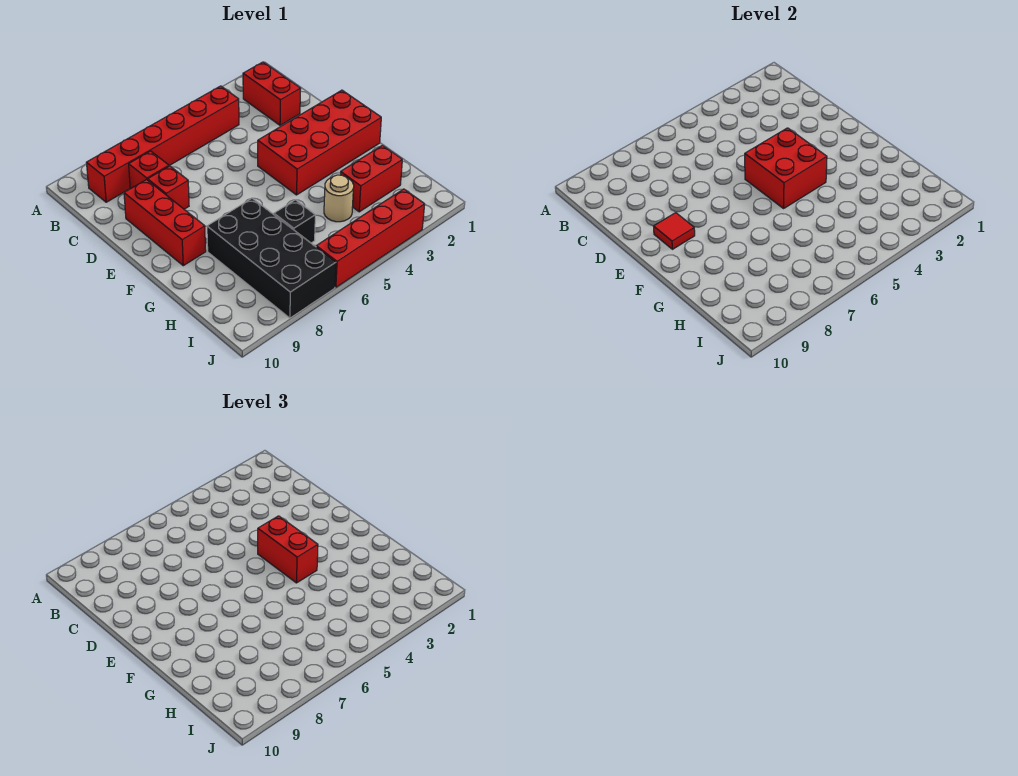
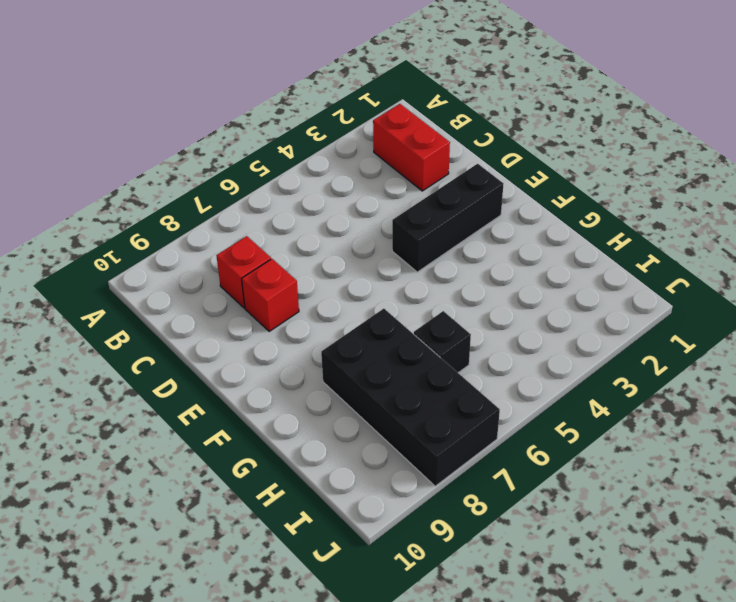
black brick E2:E4 level 1 -> red brick E1:F4 level 1
none -> red brick B4:B9 level 1
none -> red brick D9:F9 level 1
none -> red brick H2:H3 level 1

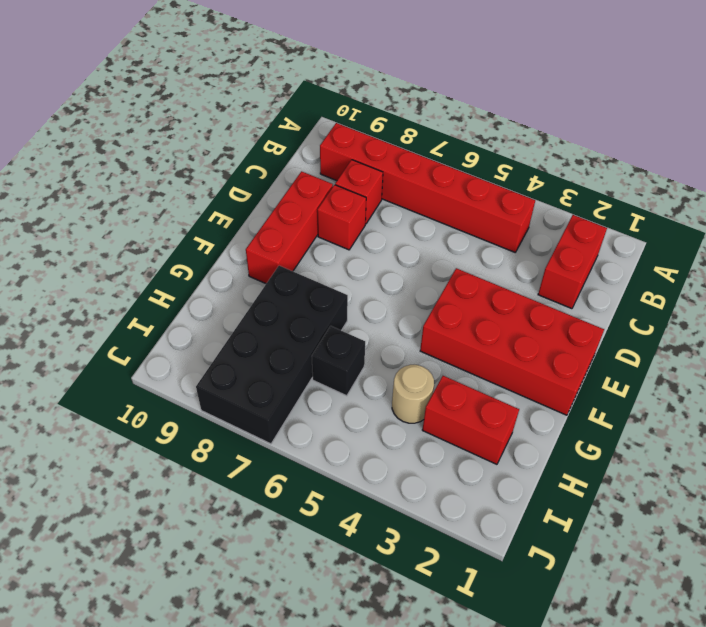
none -> red brick J3:J6 level 1
none -> red brick E4:F5 level 2
none -> red tile E9 level 2

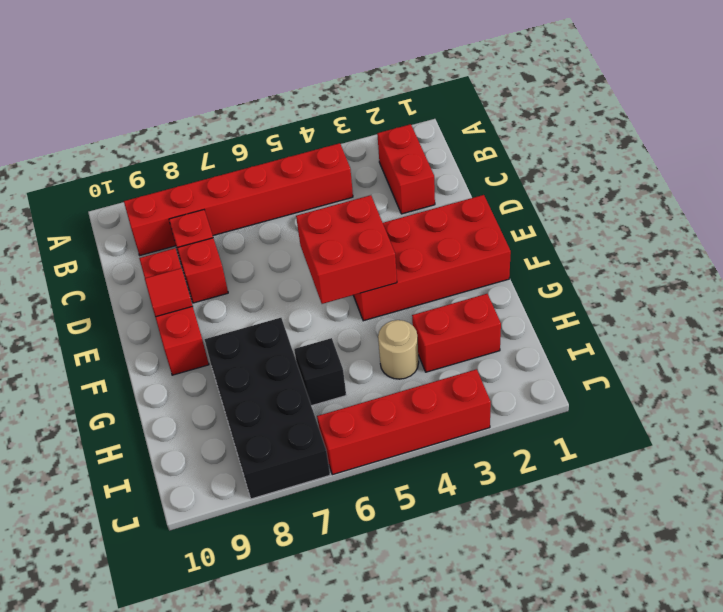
none -> red brick E4:F4 level 3

